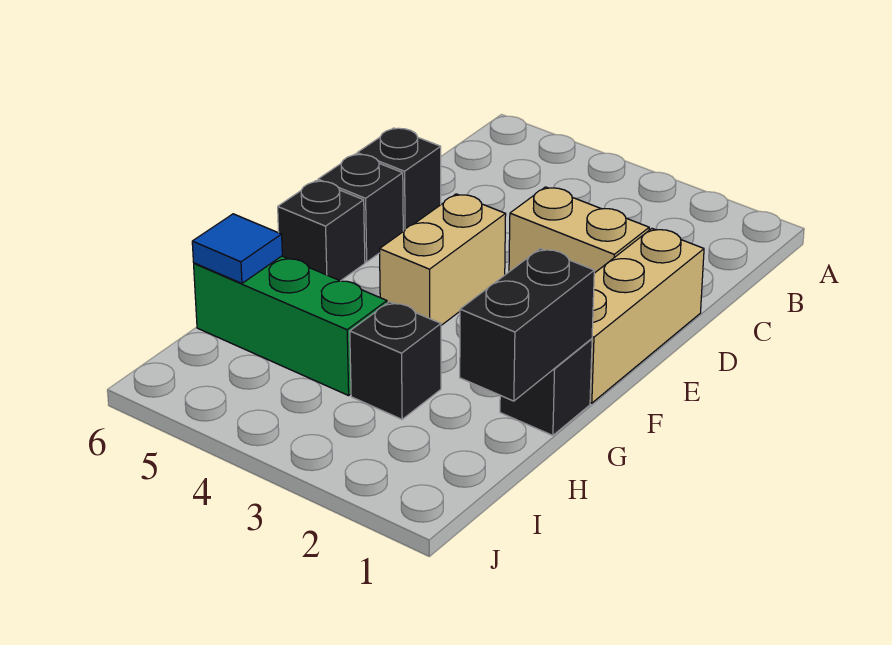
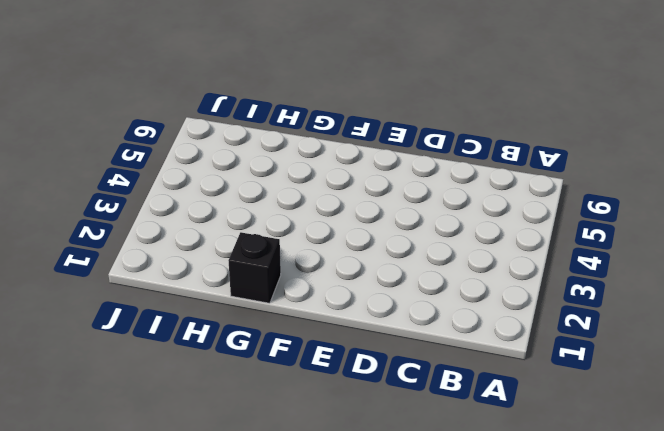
none -> tan brick D1:F1 level 1
none -> tan brick D2:D3 level 1

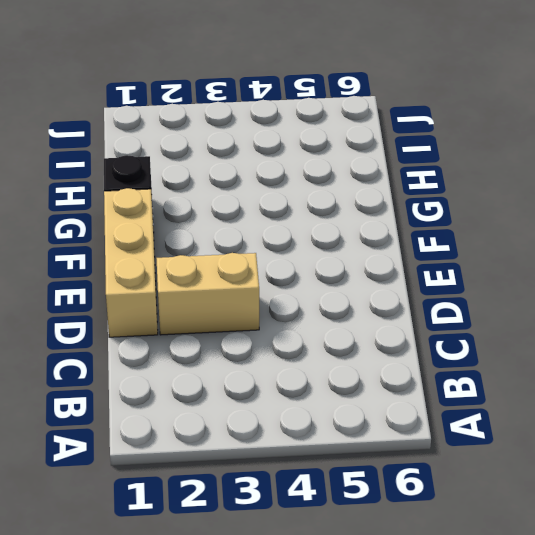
none -> black brick D6 level 1
none -> tan brick E4:F4 level 1

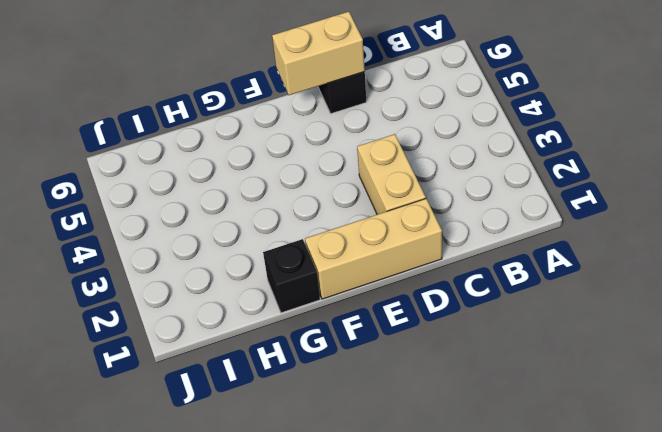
tan brick D6:E6 level 2 -> tan brick E4:F4 level 1
none -> black brick E6 level 1
none -> black brick F6 level 1

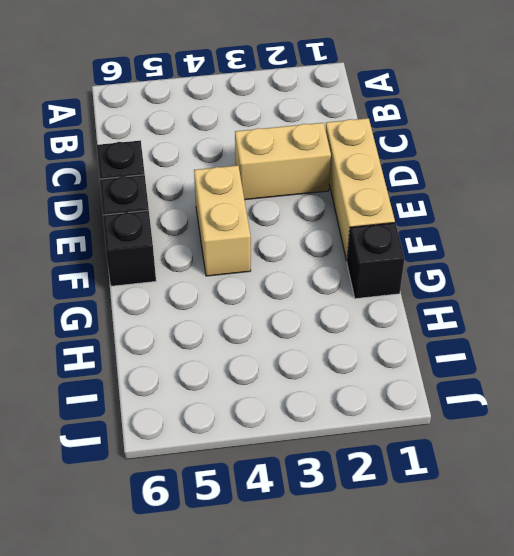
none -> black brick H3 level 1
none -> green brick H4:H6 level 1

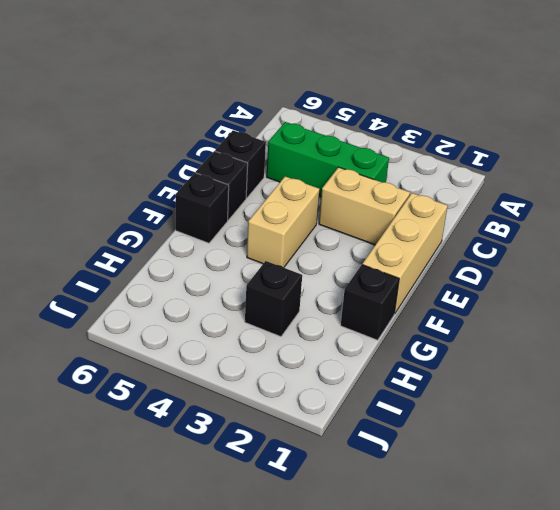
green brick C3:C5 level 1 -> green brick H4:H6 level 1
none -> black brick G1:H1 level 2
none -> blue tile H6 level 2

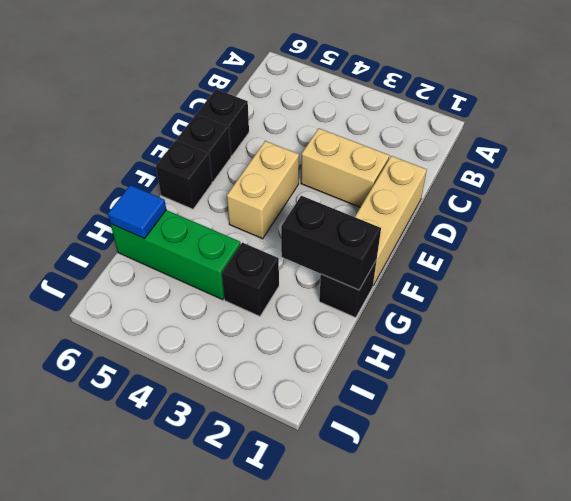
black brick G1:G2 level 2 -> black brick G1:H1 level 2

